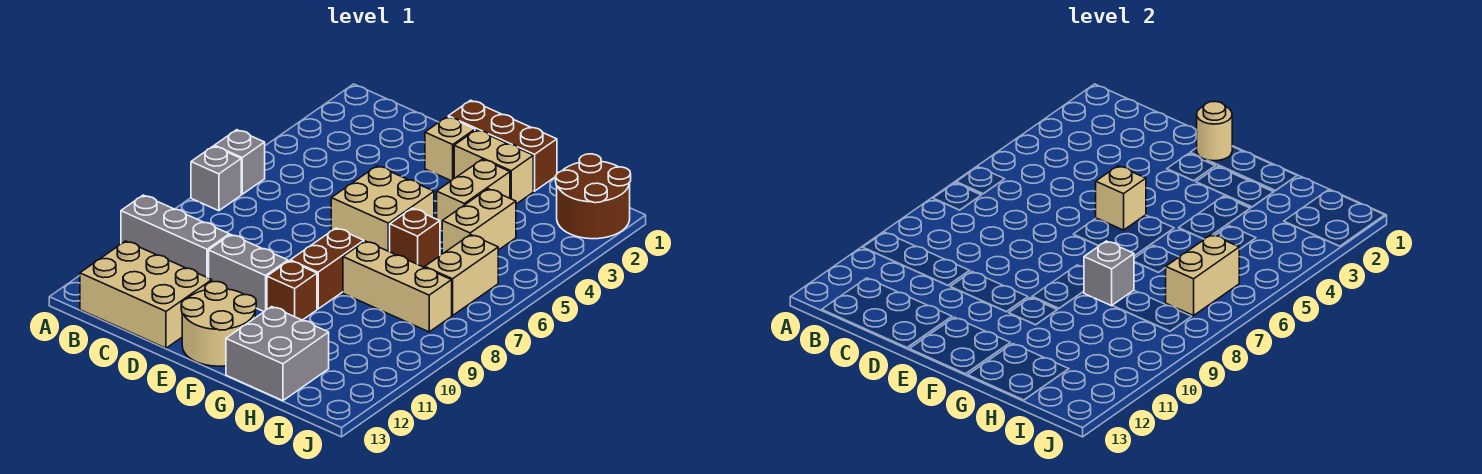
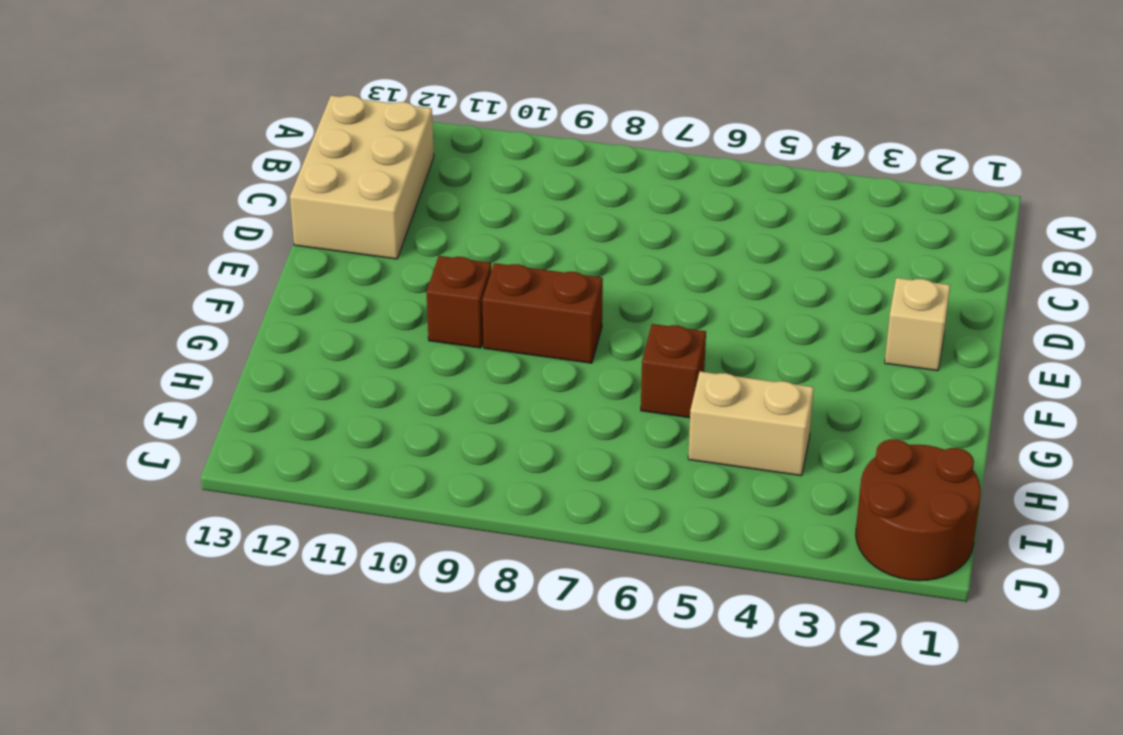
none -> grey brick A6 level 1
none -> grey brick A7 level 1
none -> grey brick A10:C10 level 1

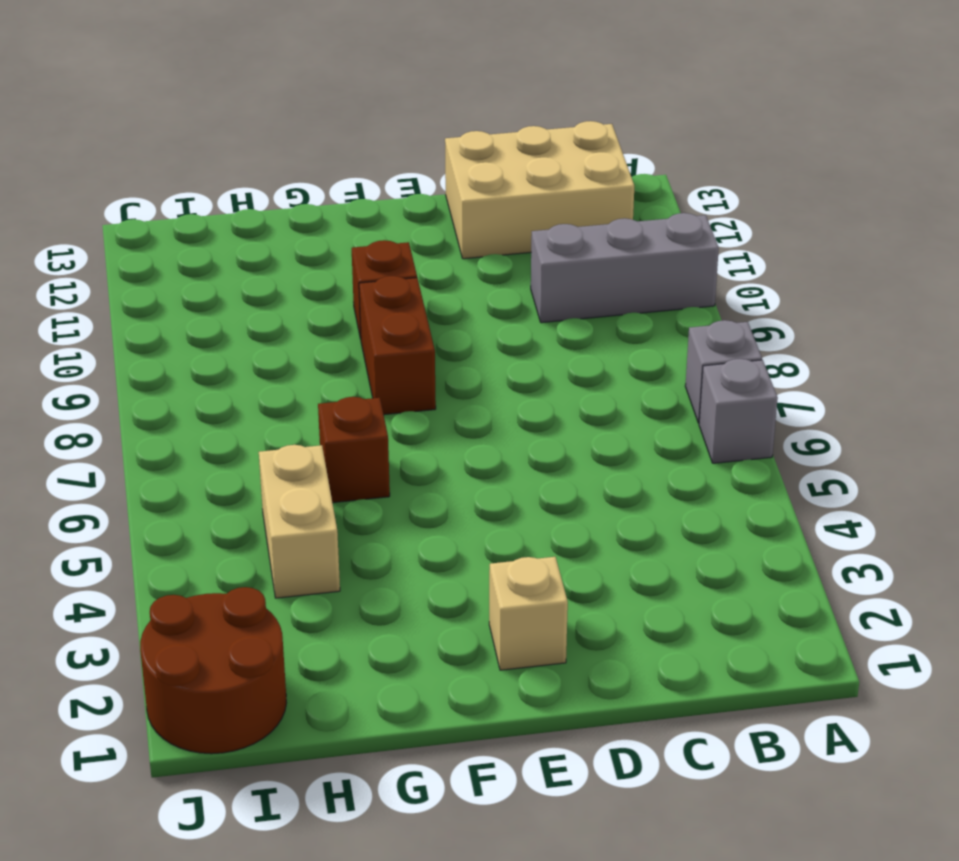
none -> grey brick D10:E10 level 1
none -> brown brick E1:G1 level 1
none -> tan brick E5:F6 level 1

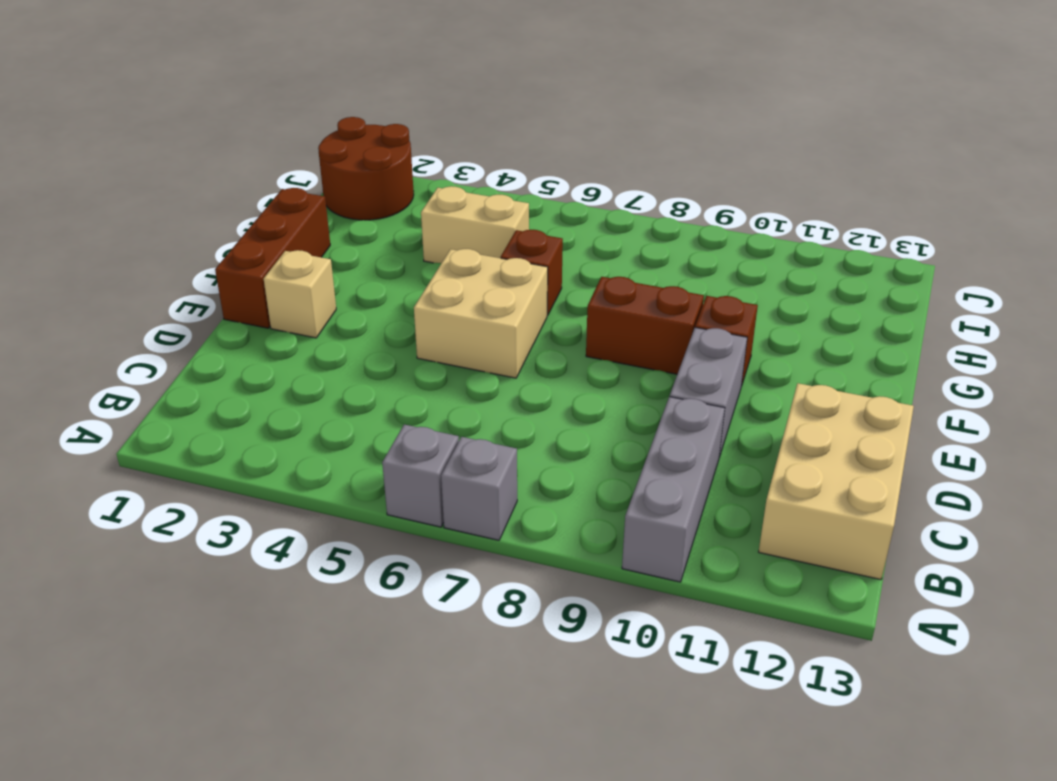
none -> tan round brick E12:F13 level 1
none -> tan brick F2:G2 level 1
none -> tan brick G3:G4 level 1

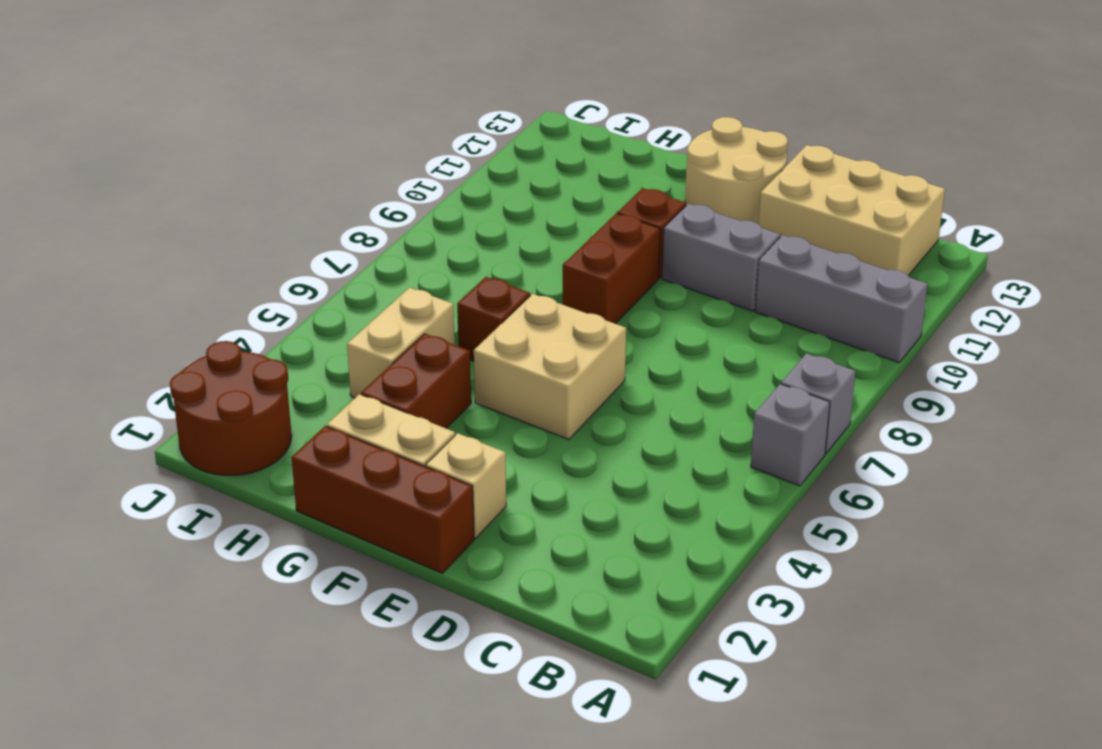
brown brick G3:G4 level 1 -> tan brick G3:G4 level 1
none -> tan brick G8:I8 level 1
none -> grey brick G12:H13 level 1
none -> tan brick I6:I7 level 1

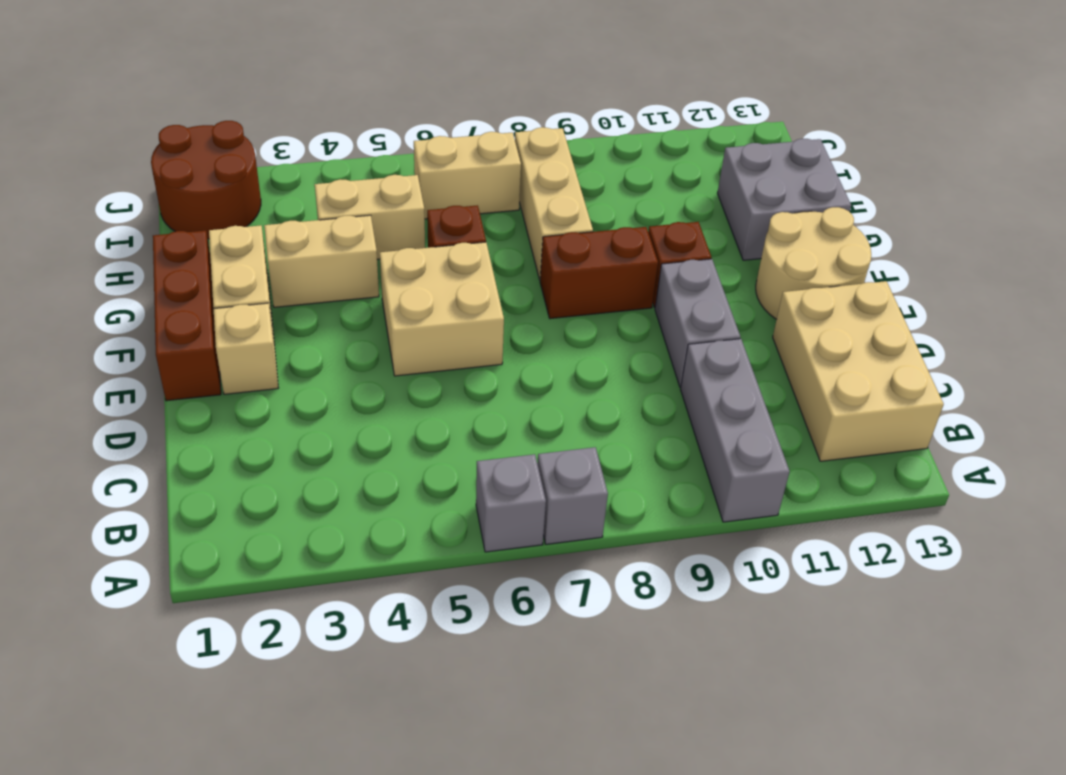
none -> tan round brick E1 level 2
none -> tan brick E5 level 2
none -> grey brick G8 level 2

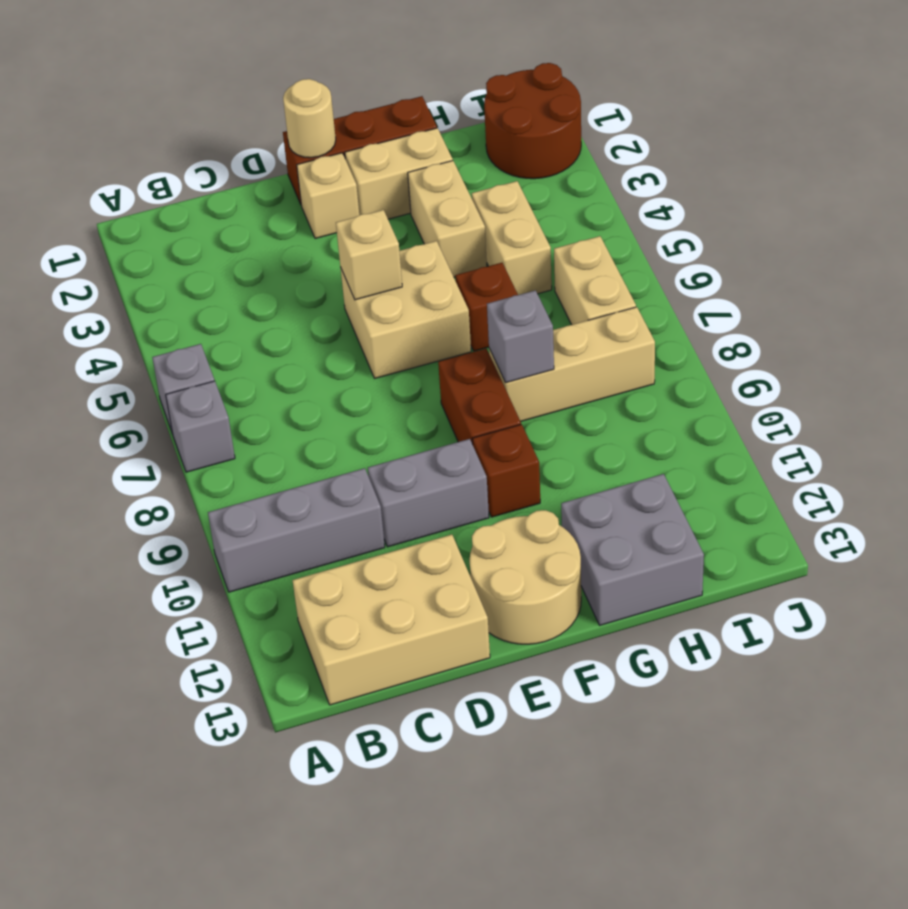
none -> tan brick I6:I7 level 2

